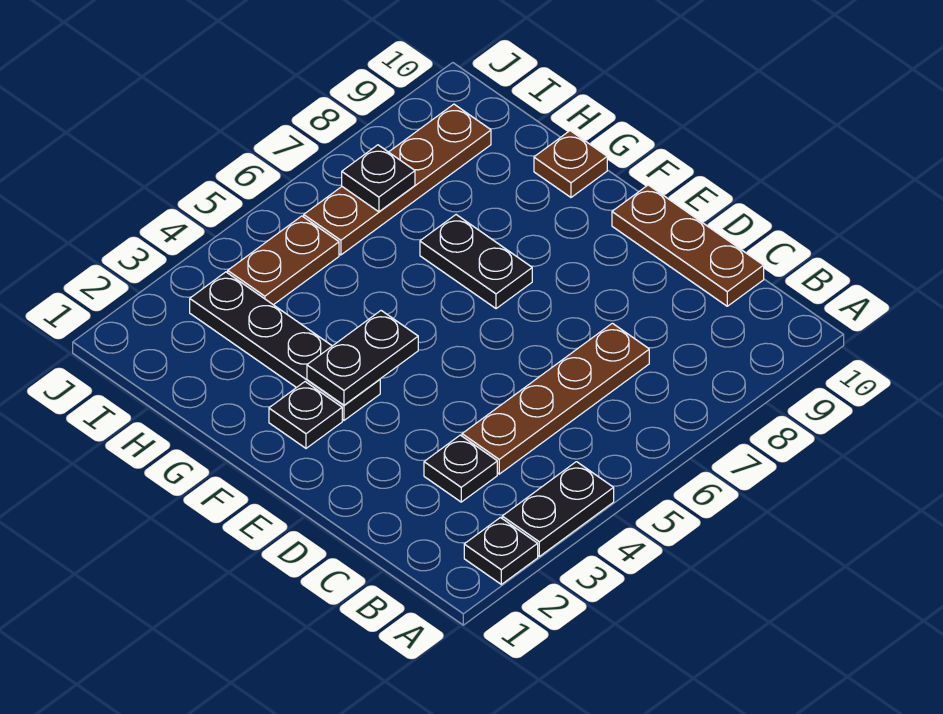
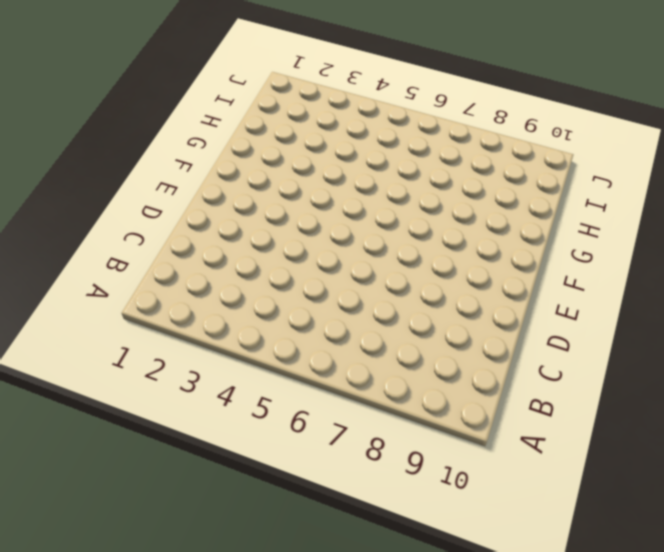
none -> black plate A2 level 1
none -> black plate A3:A4 level 1
none -> black plate C3 level 1

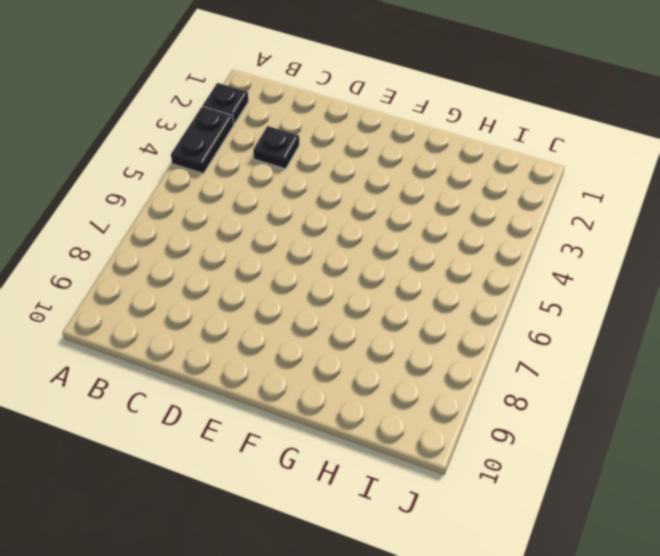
none -> brown plate C4:C7 level 1
none -> brown plate C10:E10 level 1
none -> black plate F2 level 1

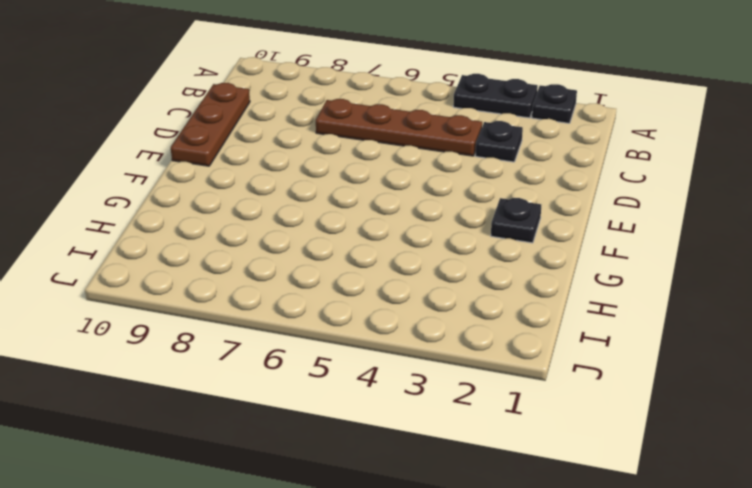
none -> black plate F3:I3 level 1
none -> black plate F7:G7 level 1
none -> brown plate G10 level 1

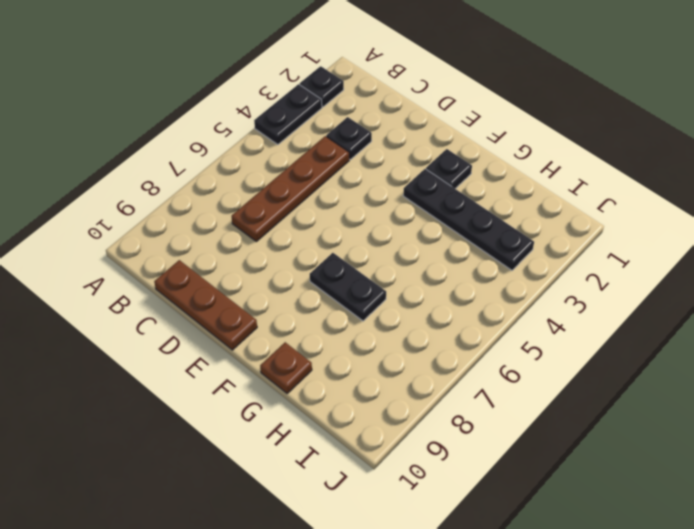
none -> brown plate I4:I5 level 1
none -> brown plate I6:I9 level 1
none -> black plate F3:F4 level 2

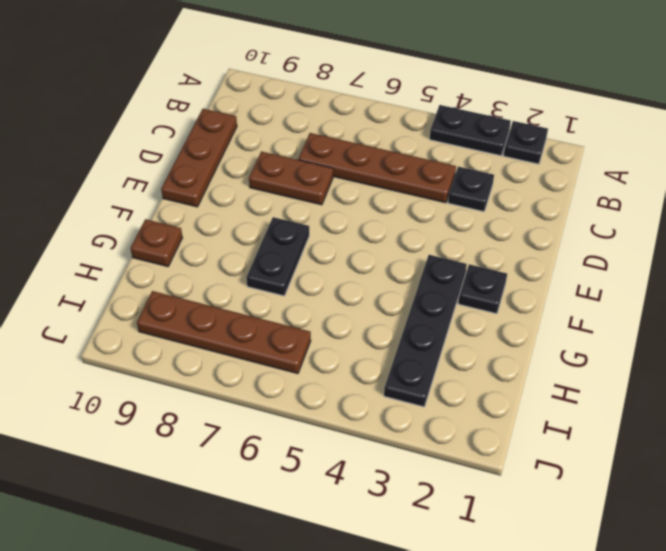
brown plate D7:D8 level 1 -> brown plate I4:I5 level 1
none -> black plate F3:F4 level 2
none -> black plate I7 level 2

